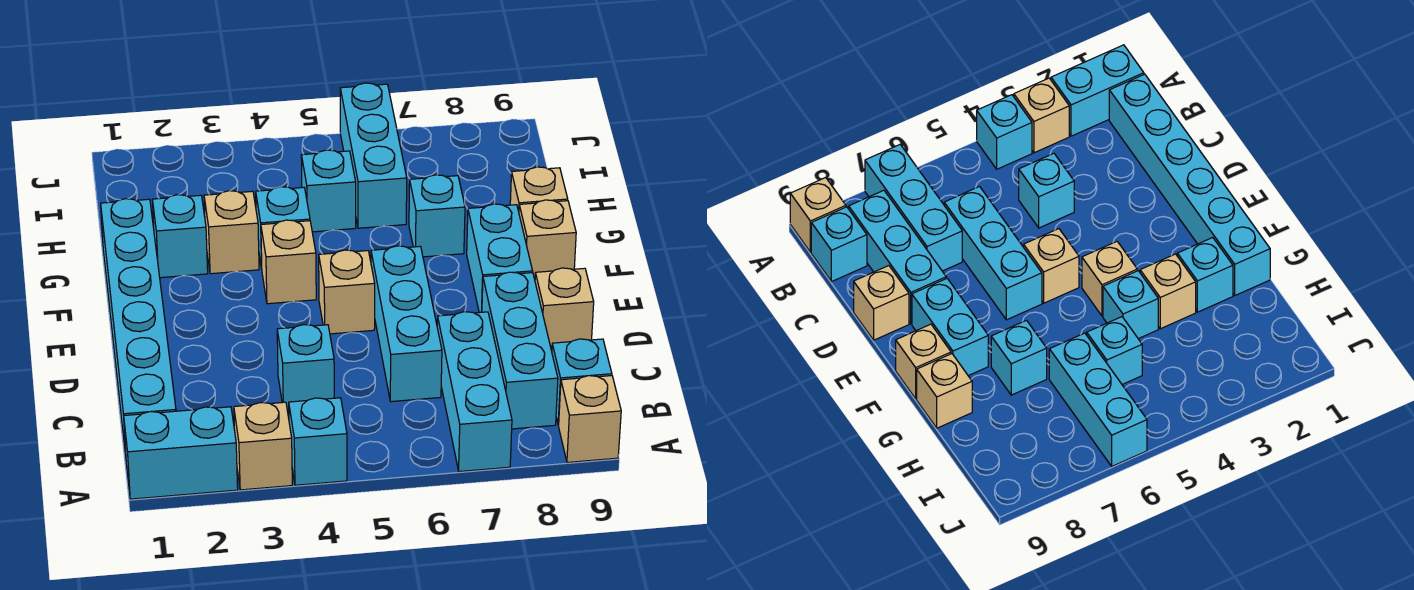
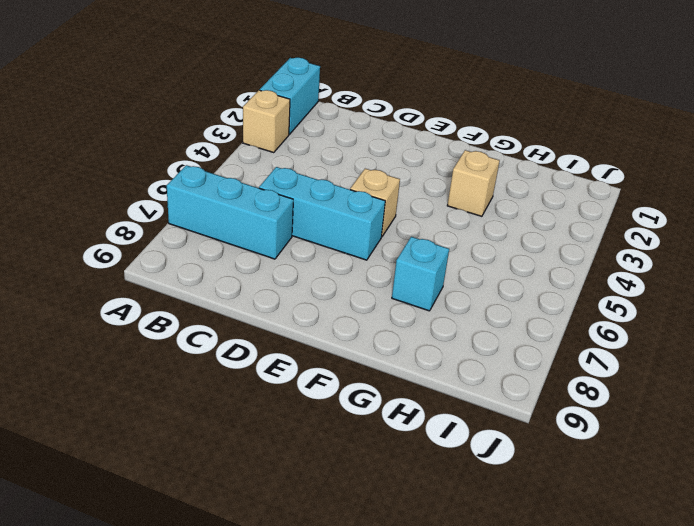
none -> cyan brick A4 level 1
none -> tan brick A9 level 1
none -> cyan brick B1:G1 level 1

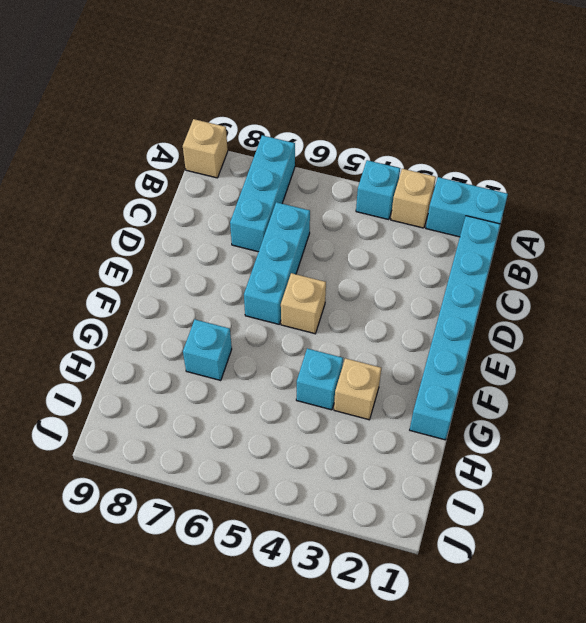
none -> cyan brick B8:D8 level 1
none -> cyan brick B9 level 1
none -> cyan brick C4 level 1

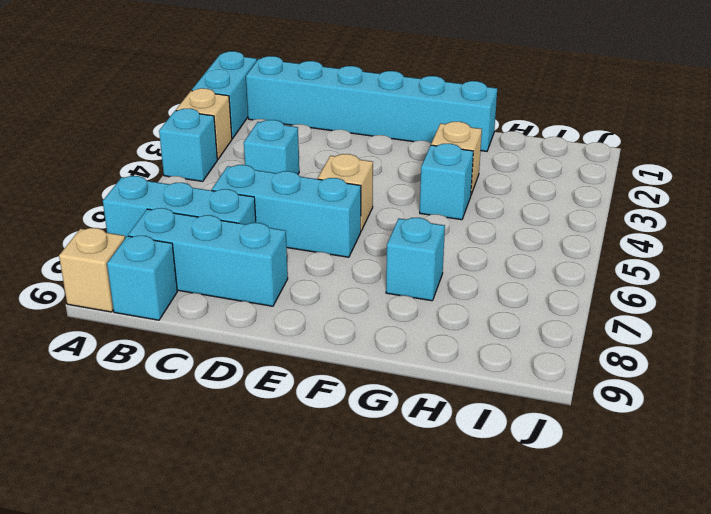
none -> tan brick D9 level 1
none -> cyan brick E8:F8 level 1
none -> tan brick F4 level 1

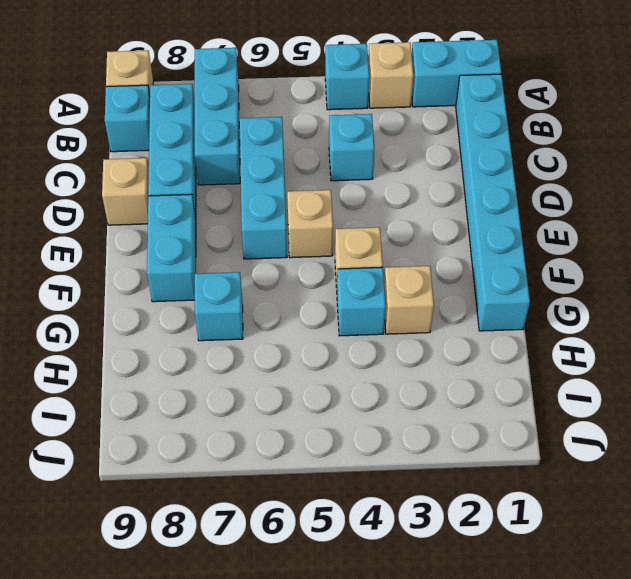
none -> tan brick F9 level 1
none -> cyan brick G2 level 1
none -> tan brick G9 level 1

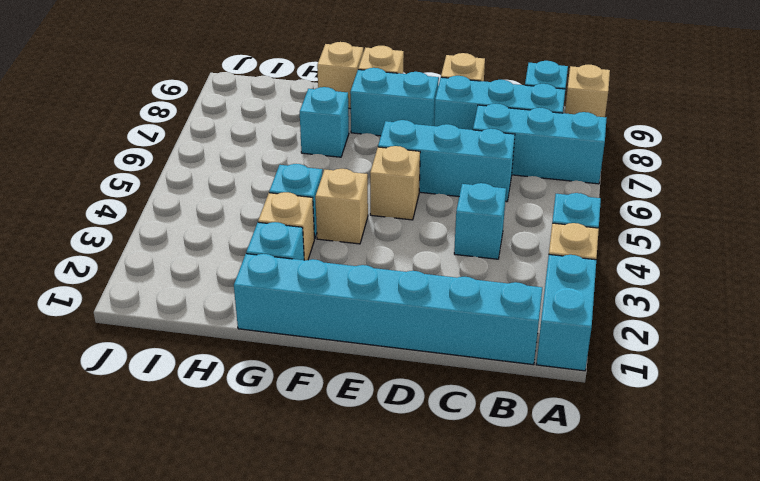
none -> cyan brick H5 level 1
none -> cyan brick H6:J6 level 1

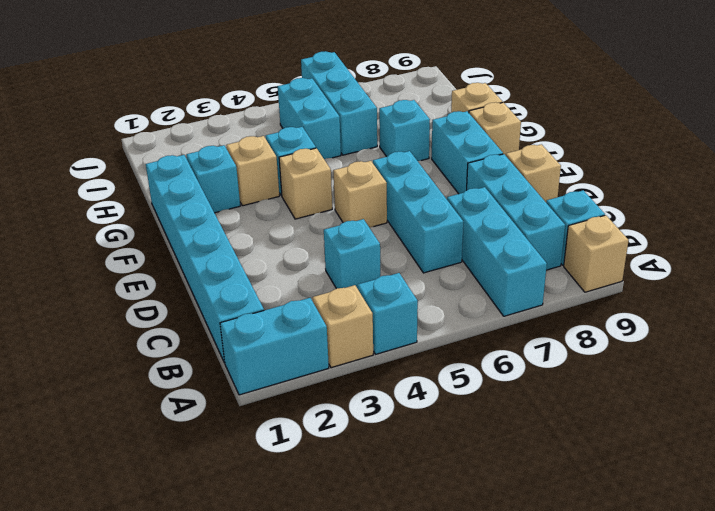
cyan brick H5:I5 level 1 -> cyan brick H5 level 1

